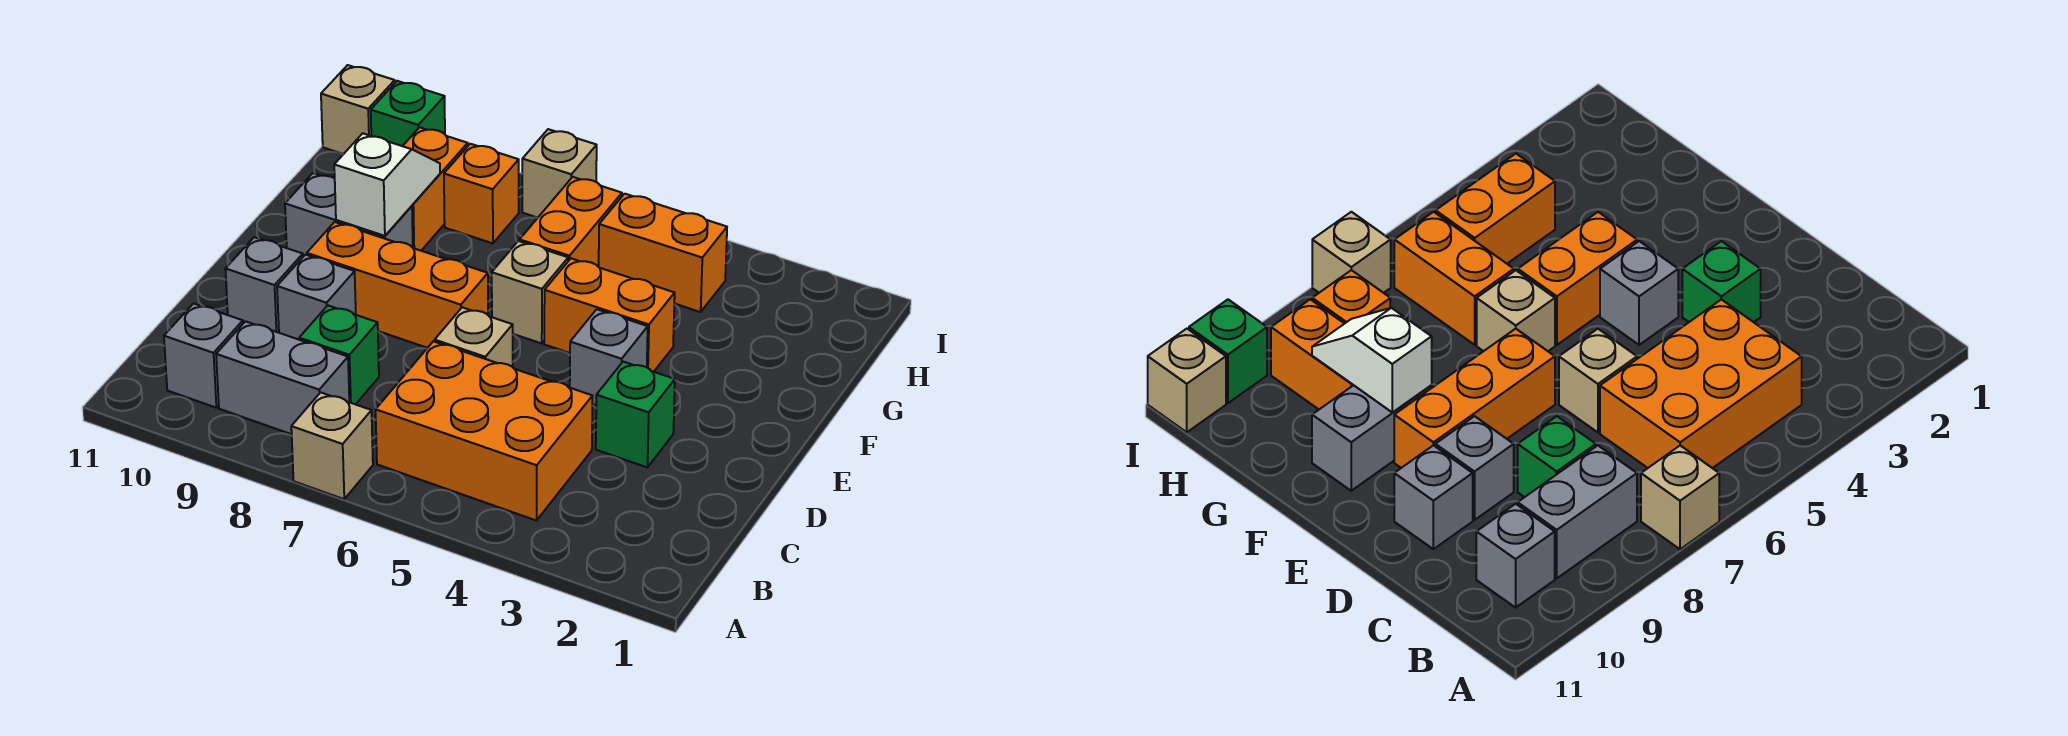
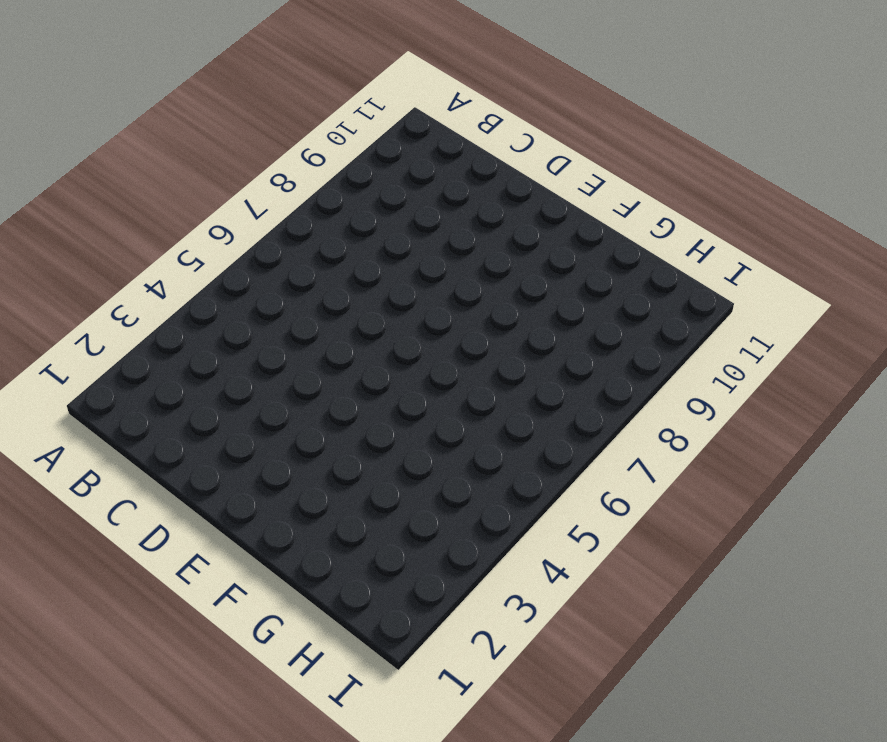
none -> tan brick A7 level 1
none -> orange brick B4:C6 level 1
none -> grey brick B8:B9 level 1

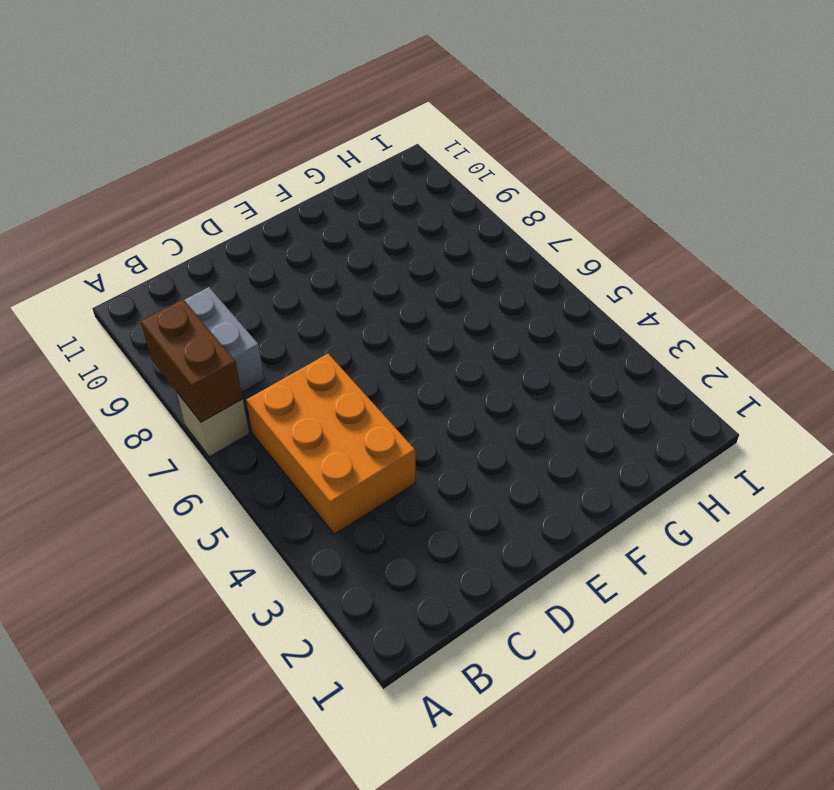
brown brick A7:A8 level 2 -> none
none -> grey brick B10 level 1
none -> green brick C8 level 1
none -> green brick D3 level 1

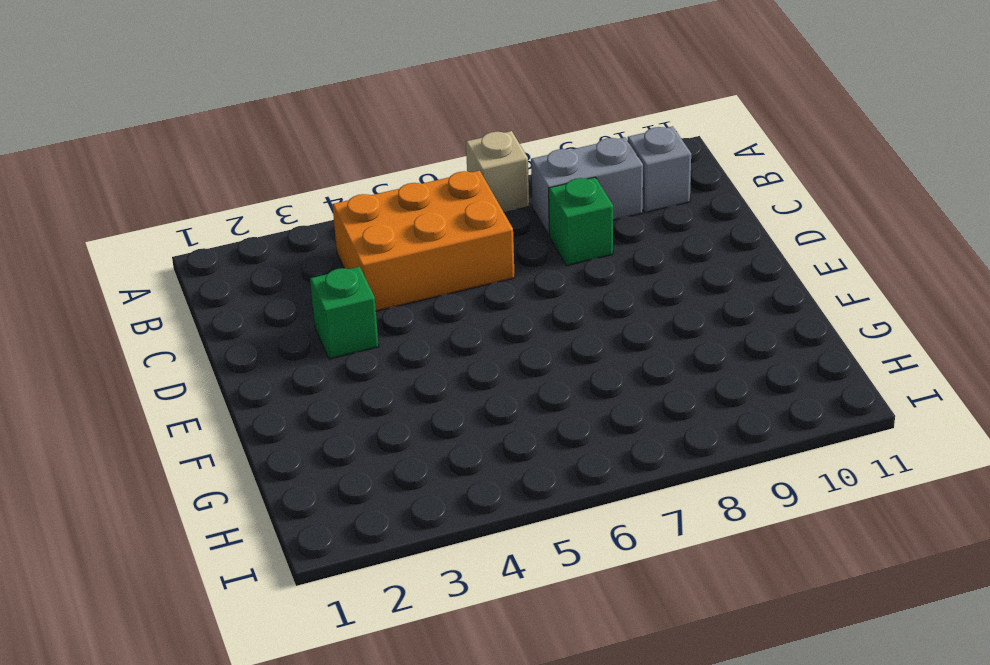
none -> tan brick D6 level 1
none -> grey brick D9 level 1
none -> grey brick D10 level 1

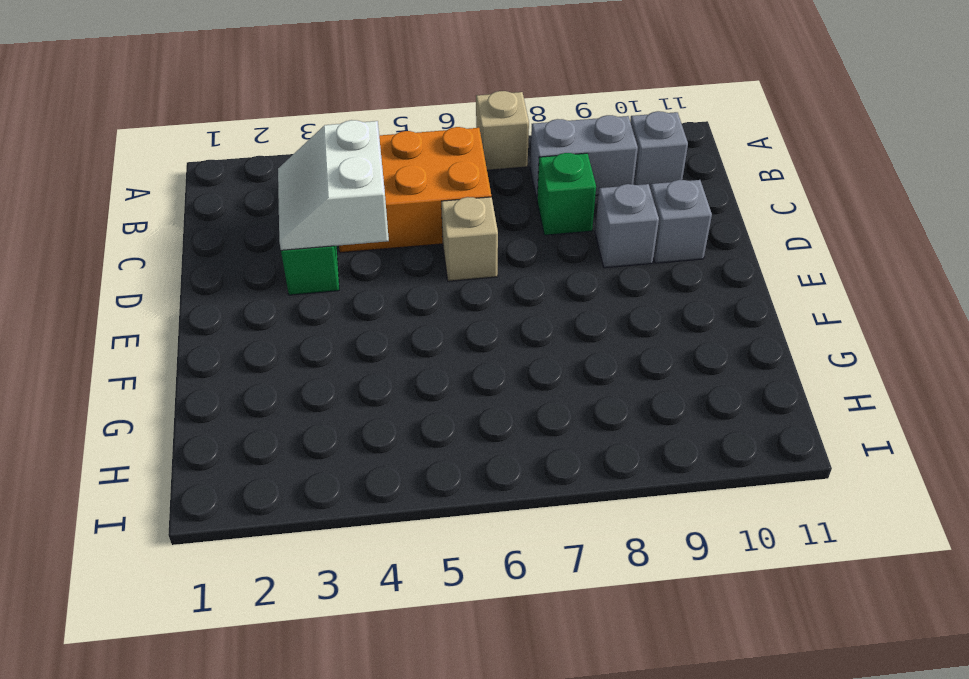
white slope C3:D4 level 2 top 4 -> none
none -> grey brick E4 level 1
none -> orange brick E7:E9 level 1
none -> orange brick F4:F5 level 1

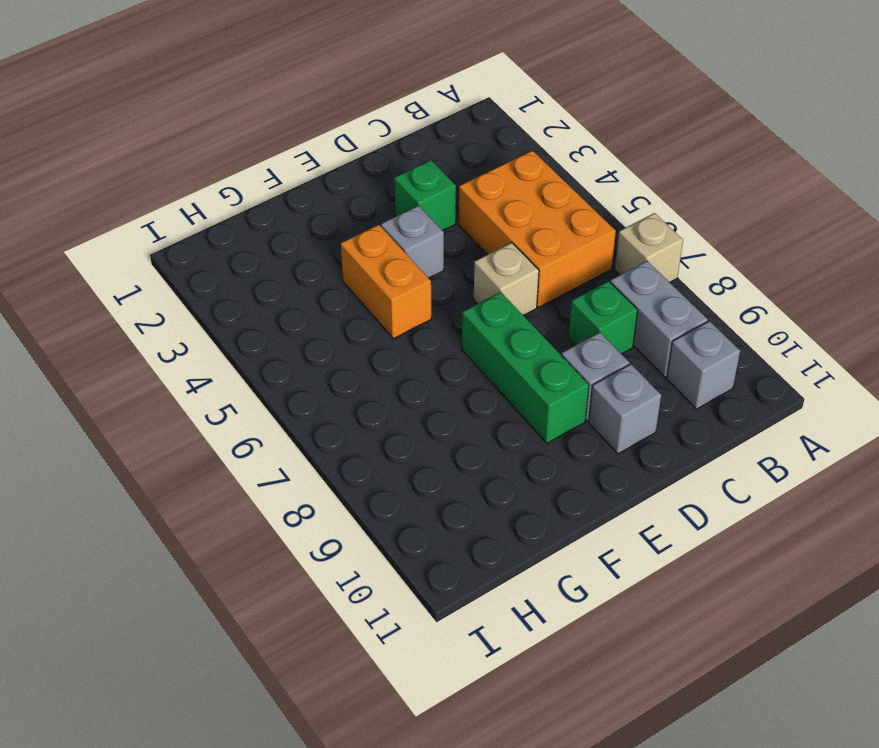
green brick E7:E9 level 1 -> orange brick E7:E9 level 1
none -> tan brick F6 level 1
none -> grey brick F9:F10 level 1
none -> orange brick G6:H6 level 1

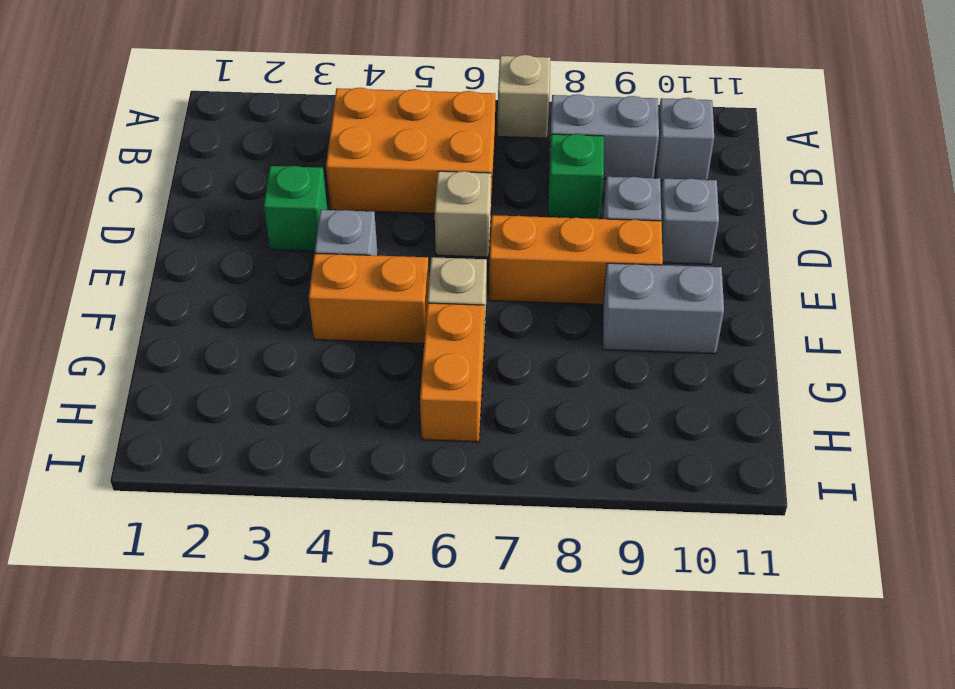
none -> orange brick G9:H9 level 1
none -> orange brick H4:H5 level 1
none -> orange brick H8 level 1

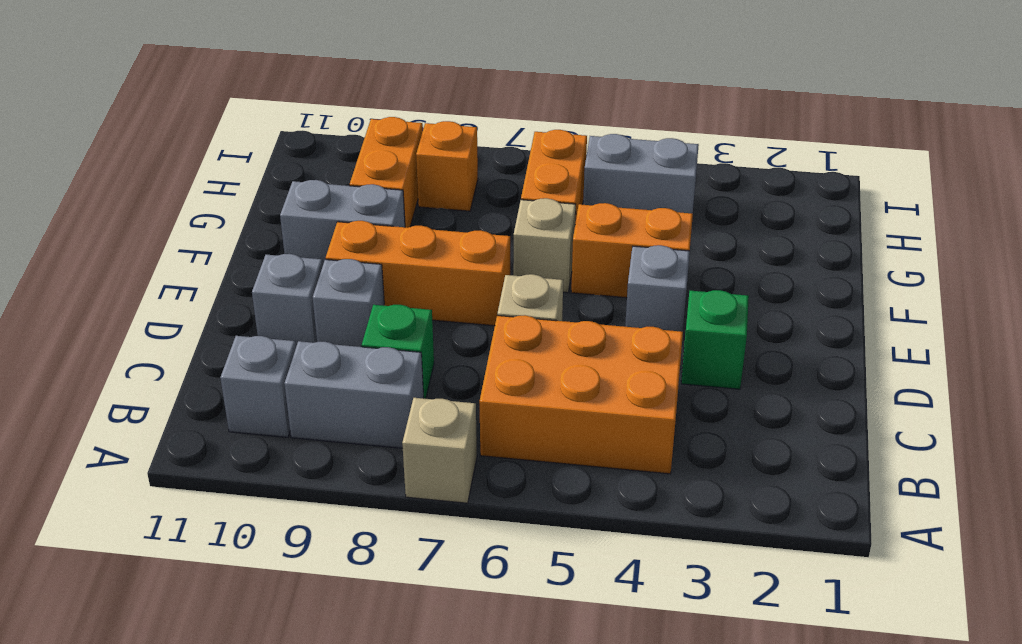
grey brick H4:H5 level 1 -> orange brick H4:H5 level 1
none -> tan brick I7 level 1
none -> green brick I10 level 1
none -> tan brick I11 level 1

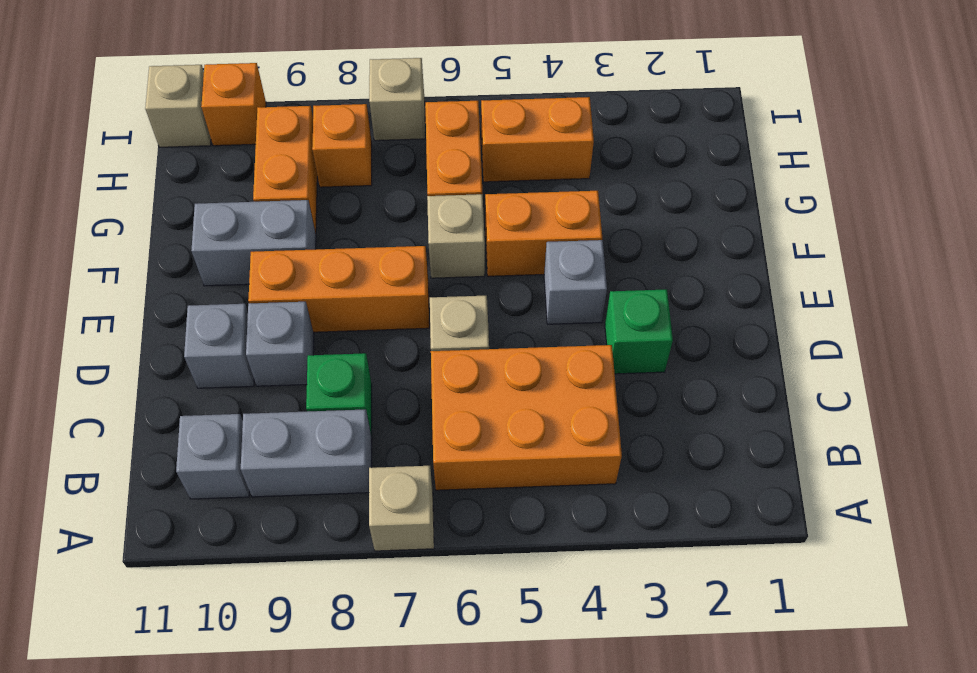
orange brick I10 level 1 -> green brick I10 level 1
none -> white slope F9:G9 level 2 top F

